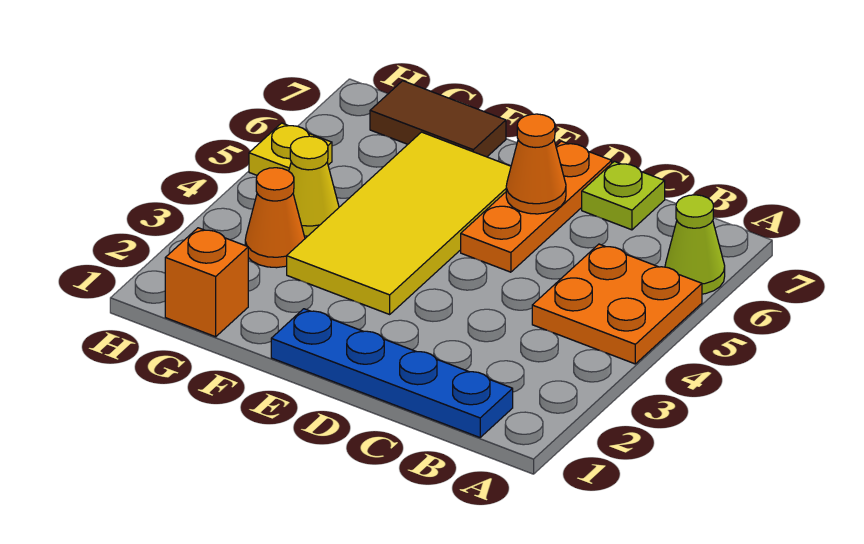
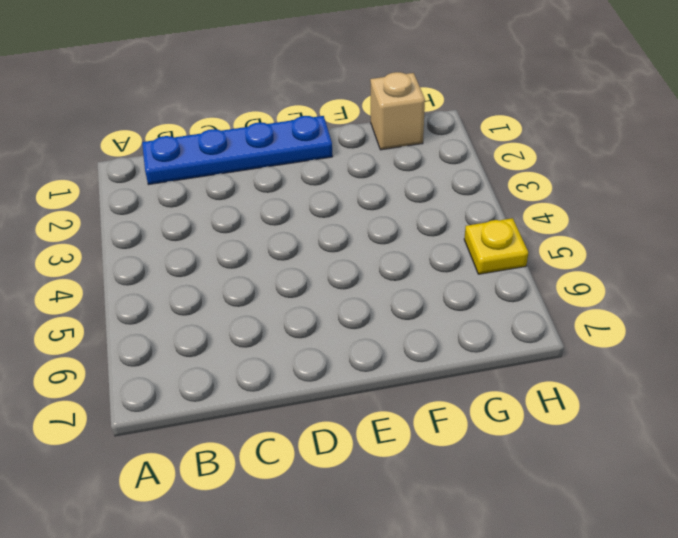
tan brick G1 level 1 -> orange brick G1 level 1
none -> orange plate A4:B5 level 1
none -> lime cone A6 level 1
none -> lime plate C7 level 1

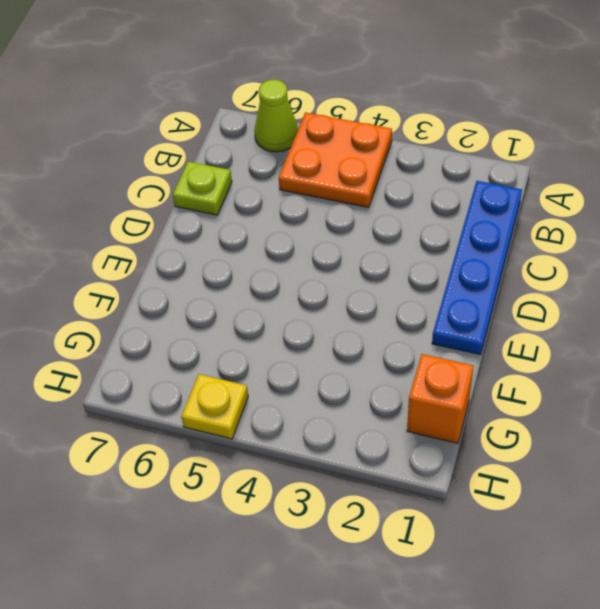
none -> orange plate D5:D7 level 1
none -> yellow tile E3:F6 level 1
none -> brown tile F7:G7 level 1

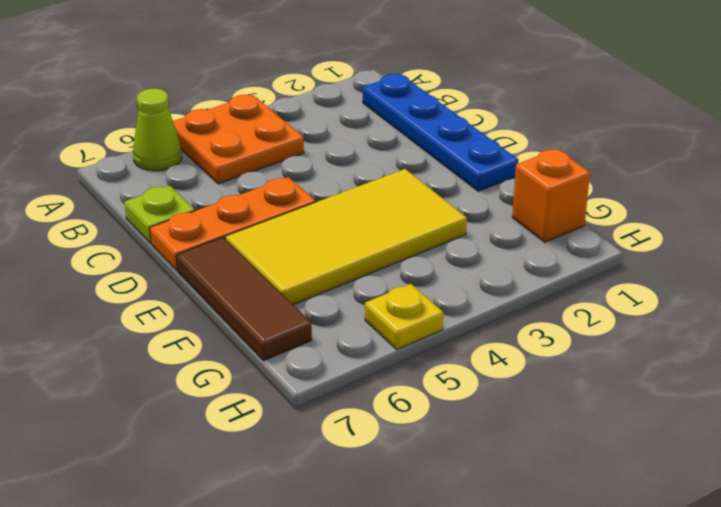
brown tile E7:G7 level 1 -> brown tile F7:G7 level 1
none -> orange cone G3 level 1
none -> yellow cone G4 level 1
none -> orange cone D6 level 2

